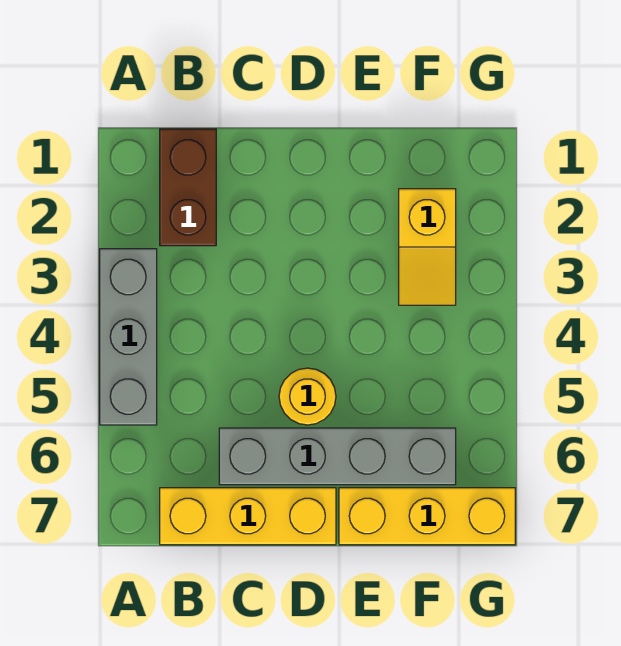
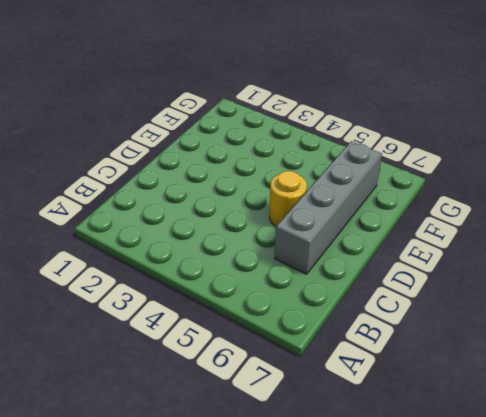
none -> grey brick A3:A5 level 1
none -> brown brick B1:B2 level 1

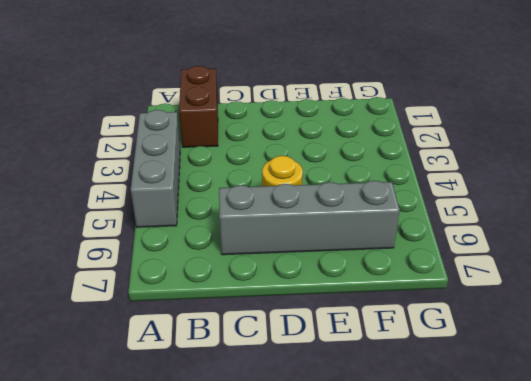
none -> yellow brick B7:D7 level 1
none -> yellow brick E7:G7 level 1

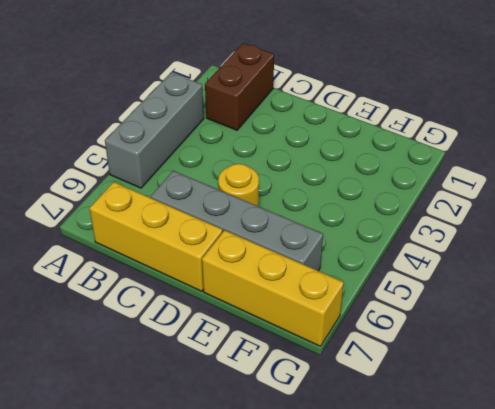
none -> yellow slope F2:F3 level 1 top 2

